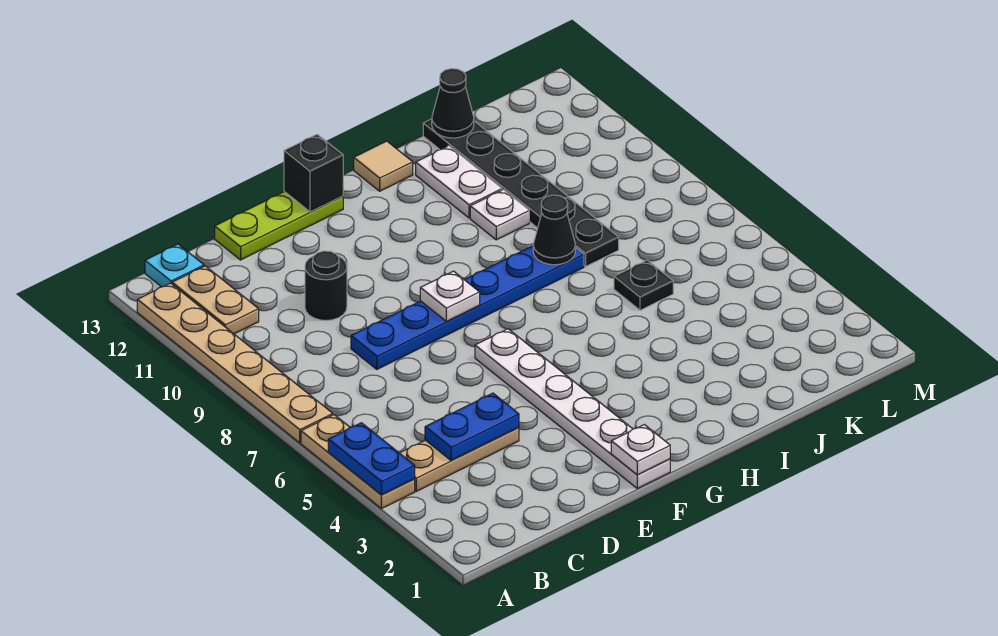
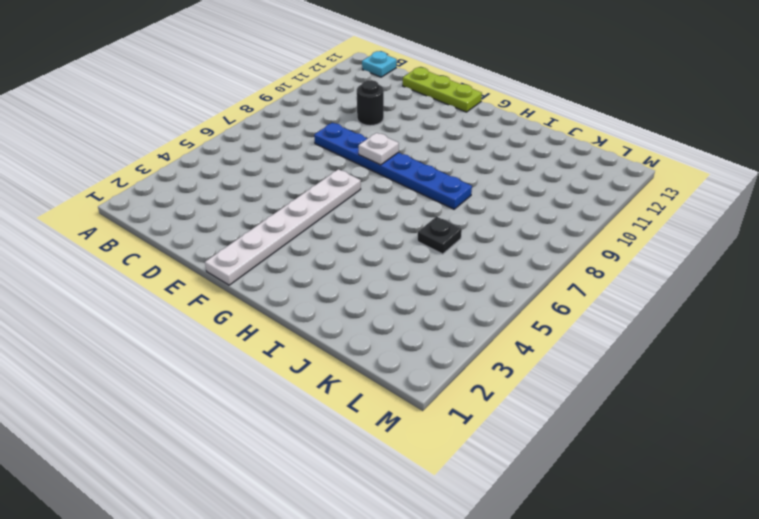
none -> tan plate A4:A6 level 1
none -> tan plate A7:A12 level 1
none -> tan plate B4:D4 level 1

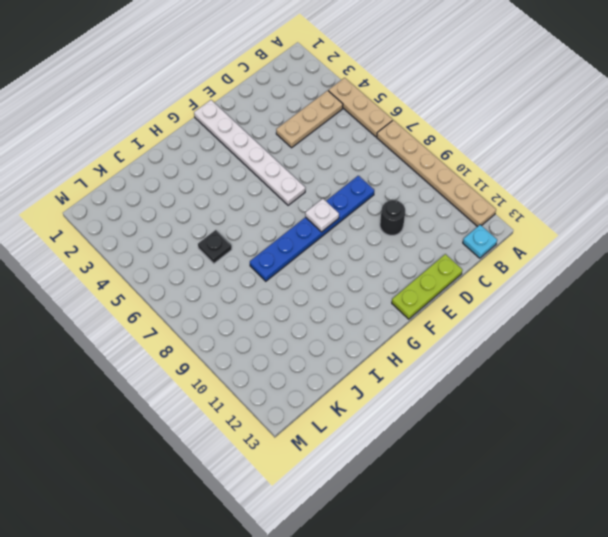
none -> tan plate B11:B12 level 1
none -> tan tile H13 level 1
none -> white plate I10 level 1

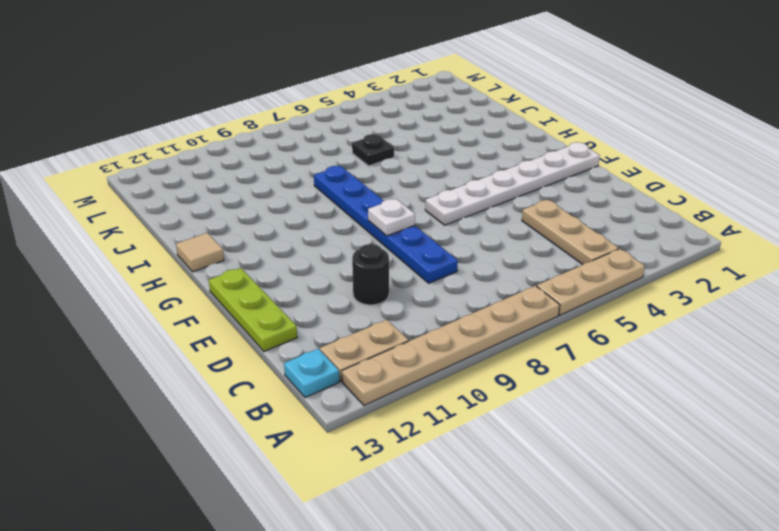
none -> white plate I10 level 1
none -> white plate I11:I12 level 1
none -> black plate J8:J13 level 1

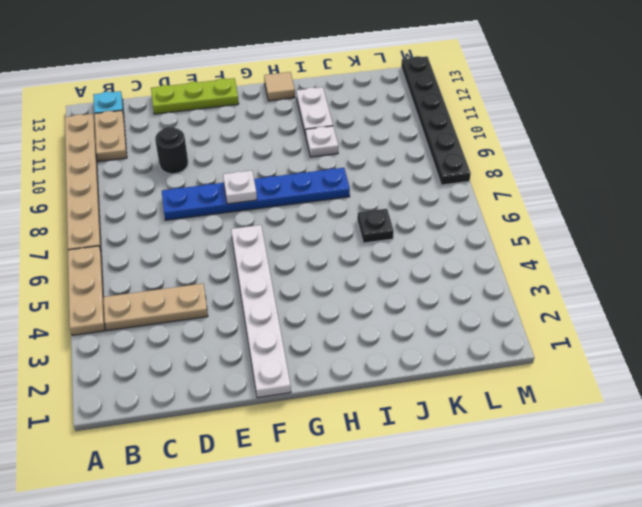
black plate M8:M13 level 1 -> black plate J8:J13 level 1
none -> blue plate A4:A5 level 2
none -> blue plate C4:D4 level 2
none -> white plate F1 level 2

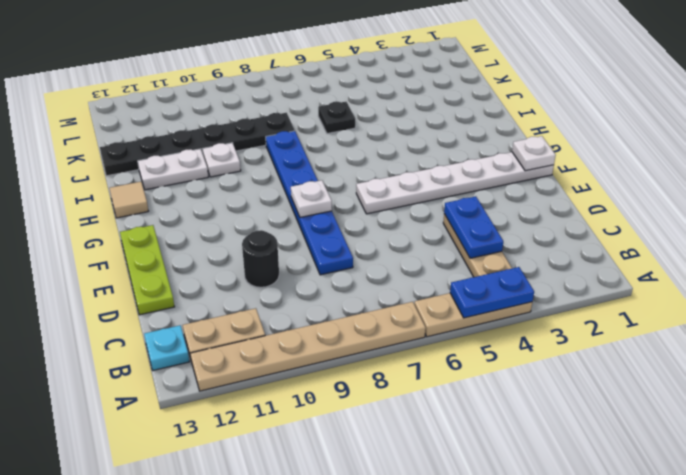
none -> black brick F13 level 2
none -> black cone I8 level 2
none -> black cone J13 level 2

